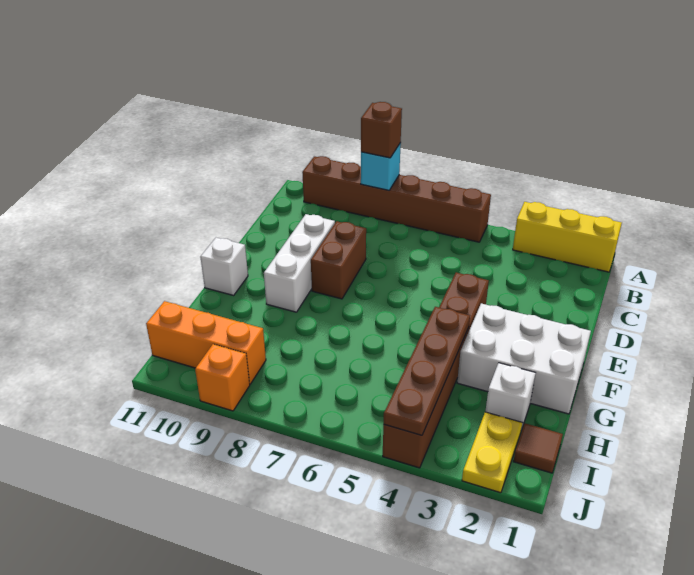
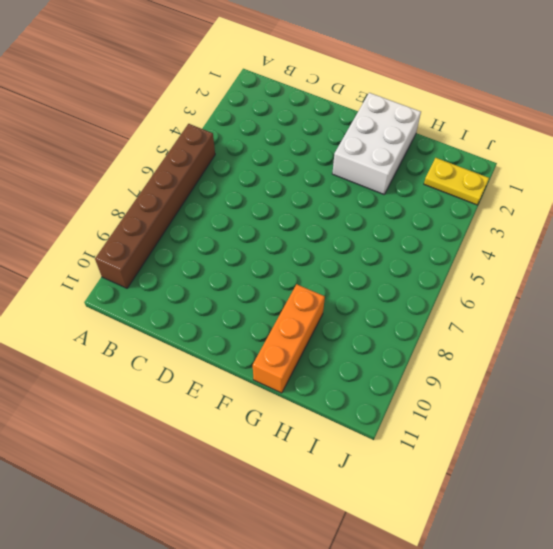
orange brick G9:G11 level 1 -> orange brick I9:I11 level 1
none -> yellow brick A1:A3 level 1
none -> brown brick D8:E8 level 1
none -> white brick D9:F9 level 1

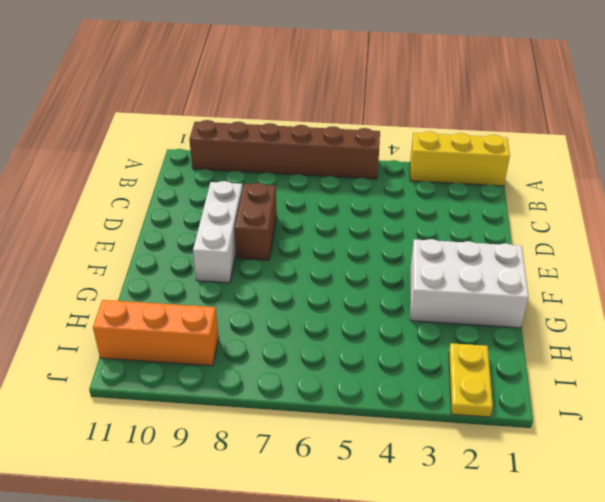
none -> brown brick E4:J4 level 1
none -> white brick F11 level 1
none -> white brick H2 level 1

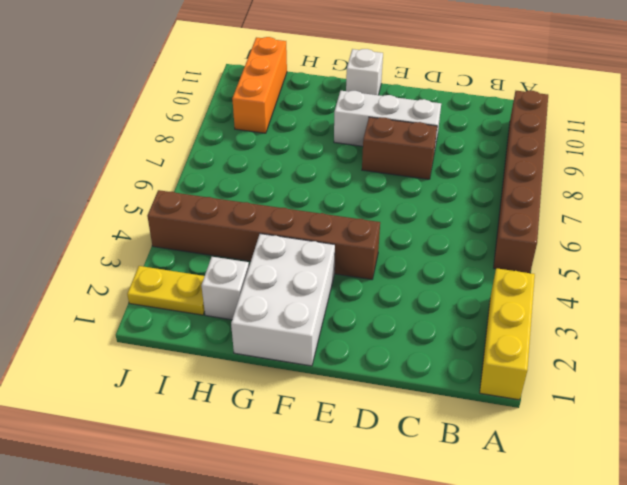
none -> brown tile I1 level 1
none -> orange brick J9 level 1
none -> cyan brick A8 level 2

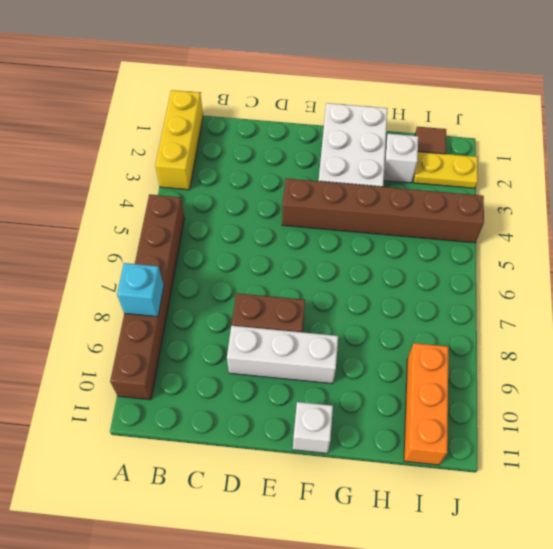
none -> orange brick J9 level 1
none -> brown plate G4:J4 level 2
none -> brown brick A8 level 3

